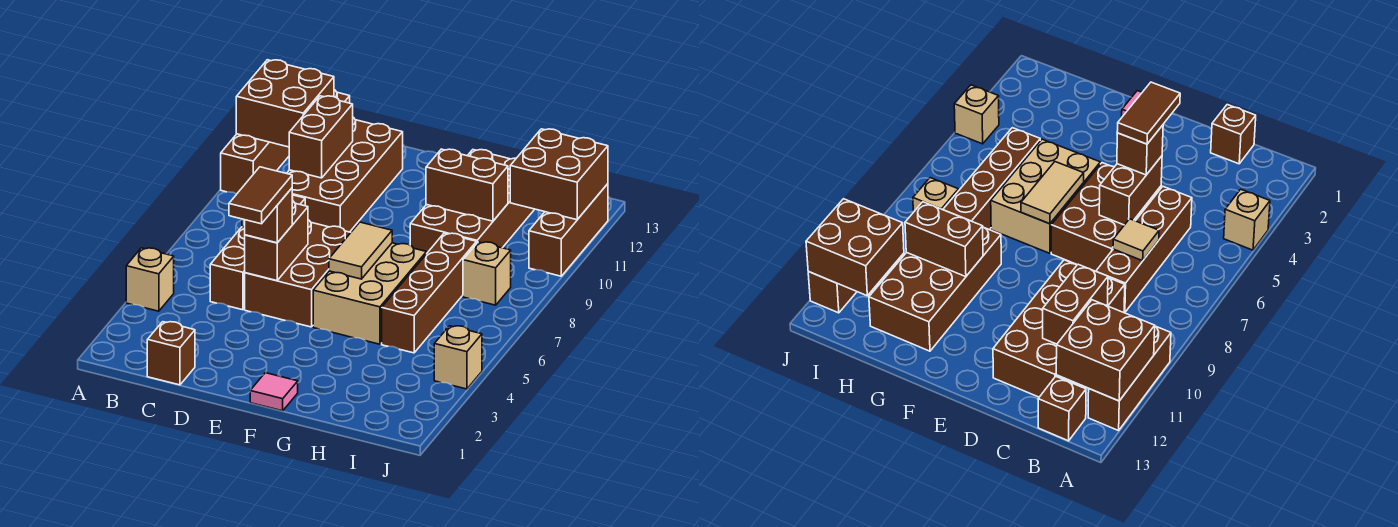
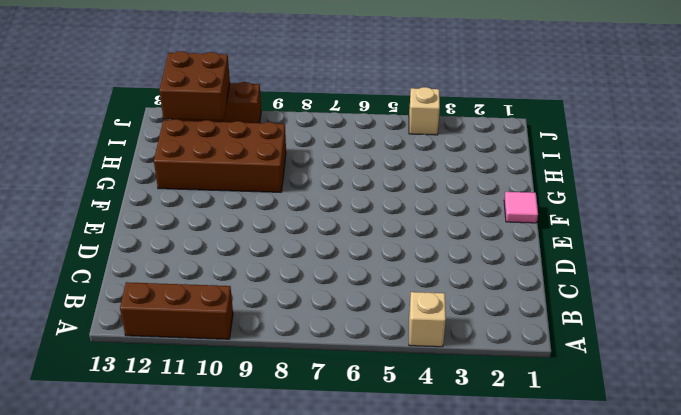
none -> brown brick B13 level 1
none -> brown brick C1 level 1
none -> brown brick C5:C8 level 1

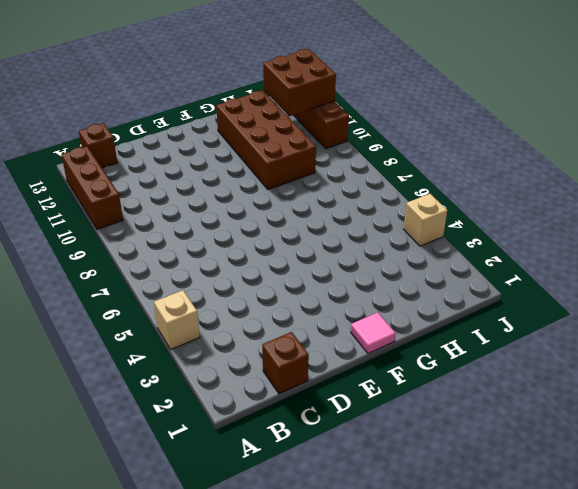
none -> brown brick C5:C8 level 1
none -> brown brick C9:D12 level 1
none -> brown brick D5:E7 level 1

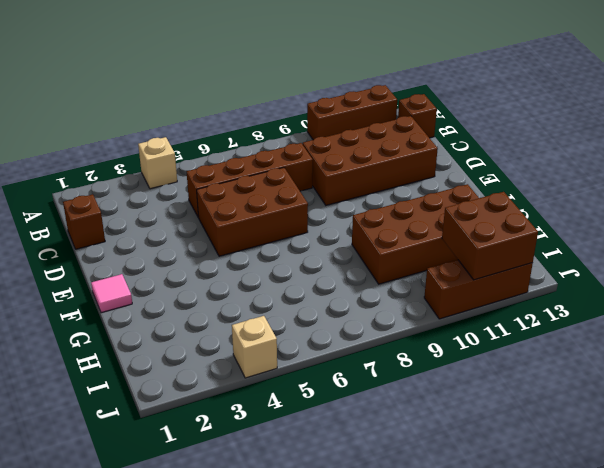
none -> tan brick F5:G7 level 1
none -> brown brick H5:H8 level 1
none -> tan brick I8 level 1

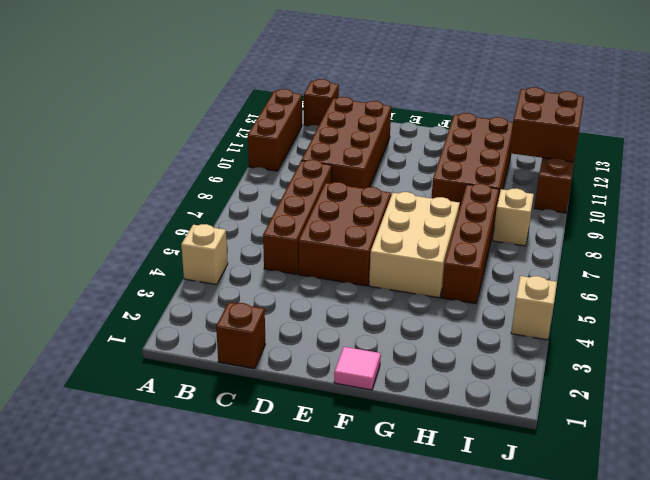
none -> brown brick A11:B12 level 2
none -> tan tile C7 level 2
none -> brown brick C10:C11 level 2

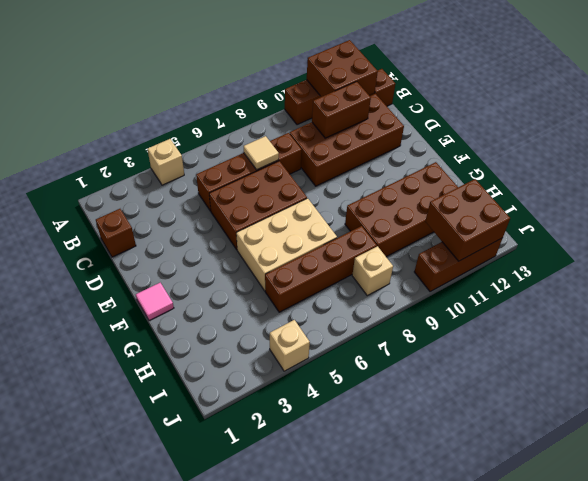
none -> brown brick D5:D6 level 2
none -> tan tile F6:F7 level 2
none -> brown brick G10:H10 level 2

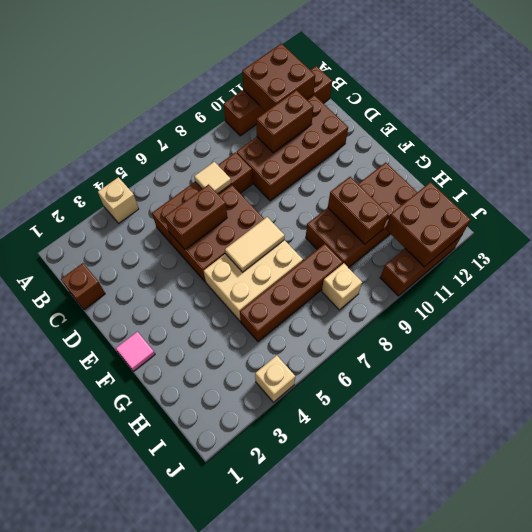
none -> brown brick D5 level 3
none -> brown tile D4:D5 level 4

